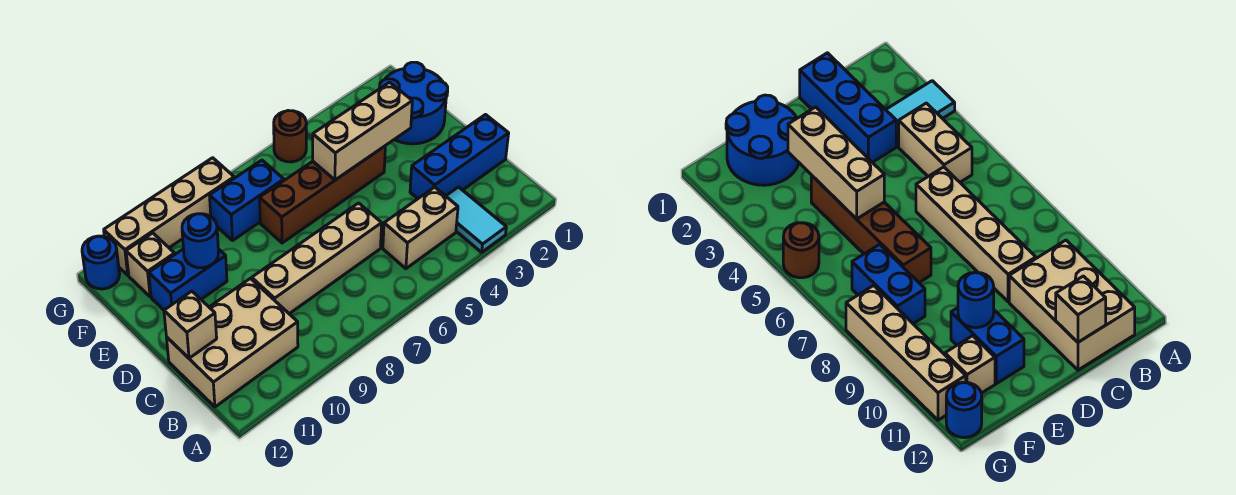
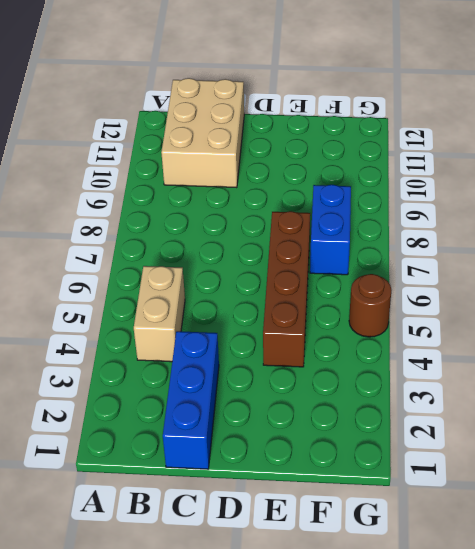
none -> cyan tile A3:B3 level 1
none -> tan brick C6:C9 level 1
none -> blue round brick E1:F2 level 1

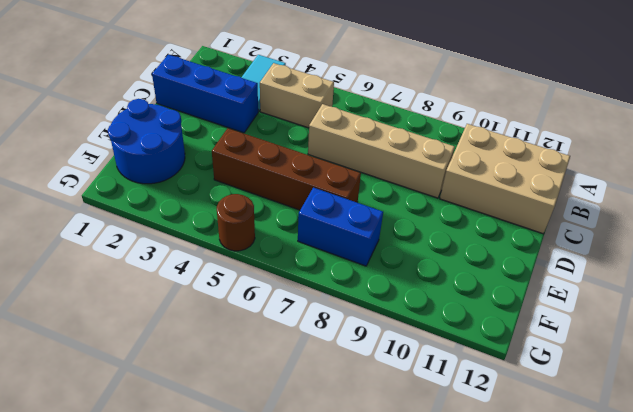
none -> blue brick E10:E11 level 1
none -> tan brick F11 level 1
none -> tan brick G8:G11 level 1

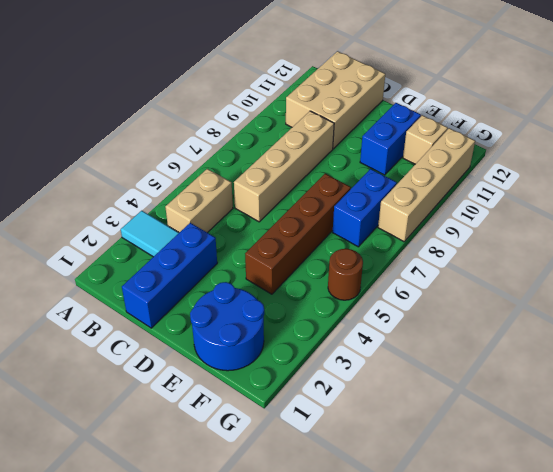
none -> blue round brick G12 level 1
none -> tan brick C12 level 2
none -> tan brick E3:E5 level 2

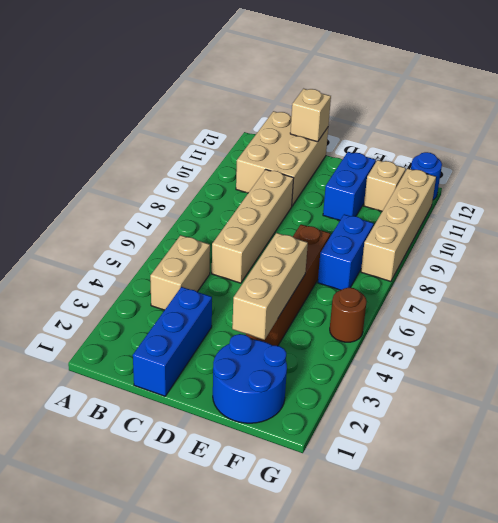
none -> cyan tile A3:B3 level 1
none -> blue round brick E10 level 2

